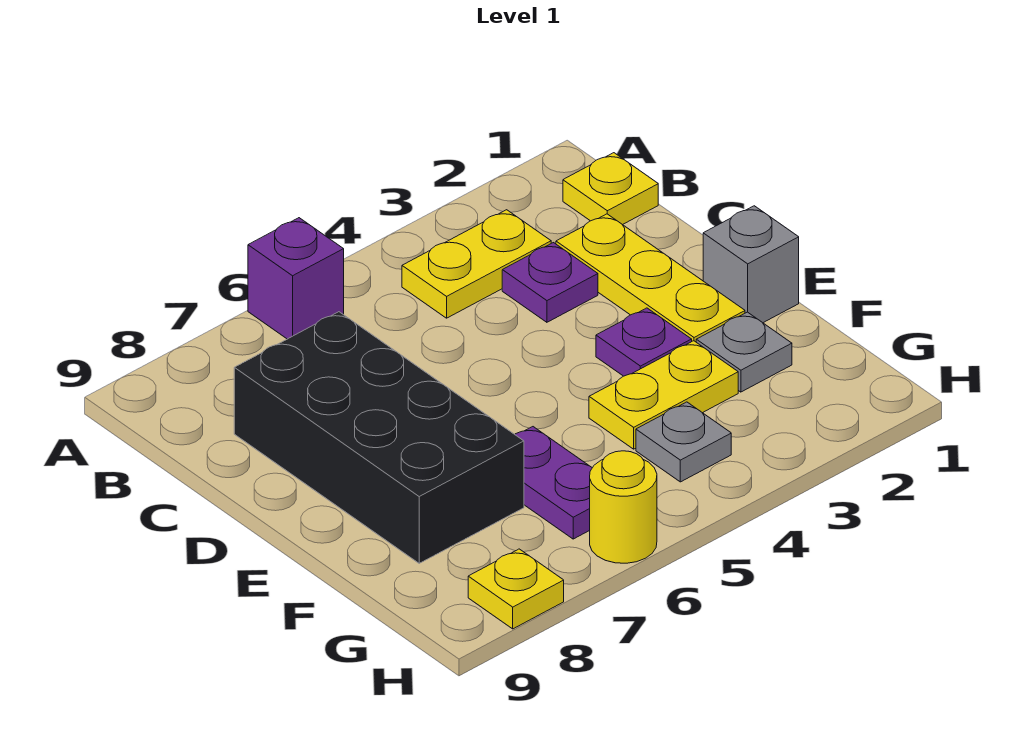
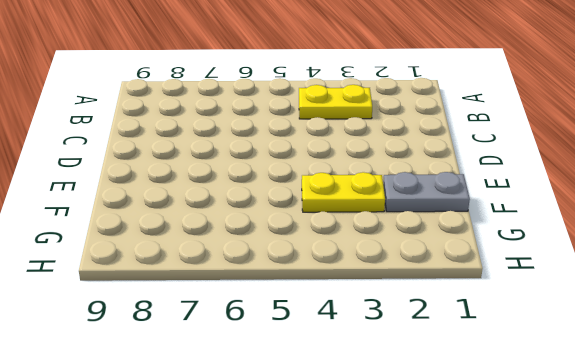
grey plate F1:F2 level 1 -> grey plate F2 level 1
none -> purple brick A6 level 1
none -> yellow plate B1 level 1
none -> yellow plate C2:E2 level 1

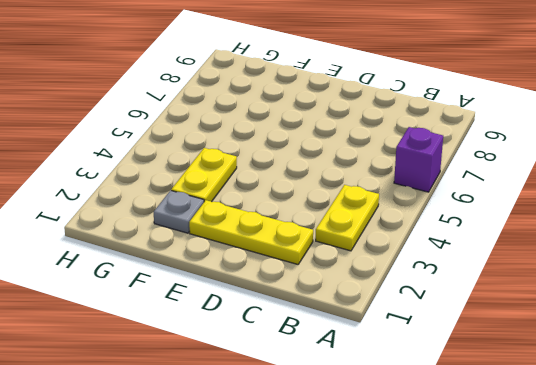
none -> yellow plate B1 level 1
none -> purple plate C3 level 1
none -> black brick C7:F8 level 1

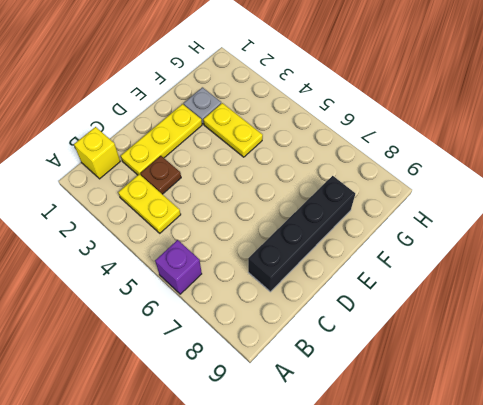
yellow brick B1 level 1 -> yellow plate B1 level 1
brown plate C3 level 1 -> purple plate C3 level 1
black brick C8:F8 level 1 -> black brick C7:F8 level 1
none -> grey brick E1 level 1
none -> purple plate E3 level 1
none -> purple plate F6:G6 level 1

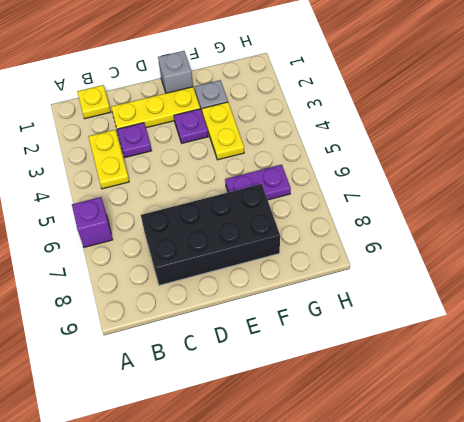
none -> grey plate G4 level 1
none -> yellow round brick H6 level 1
none -> yellow plate H8 level 1

